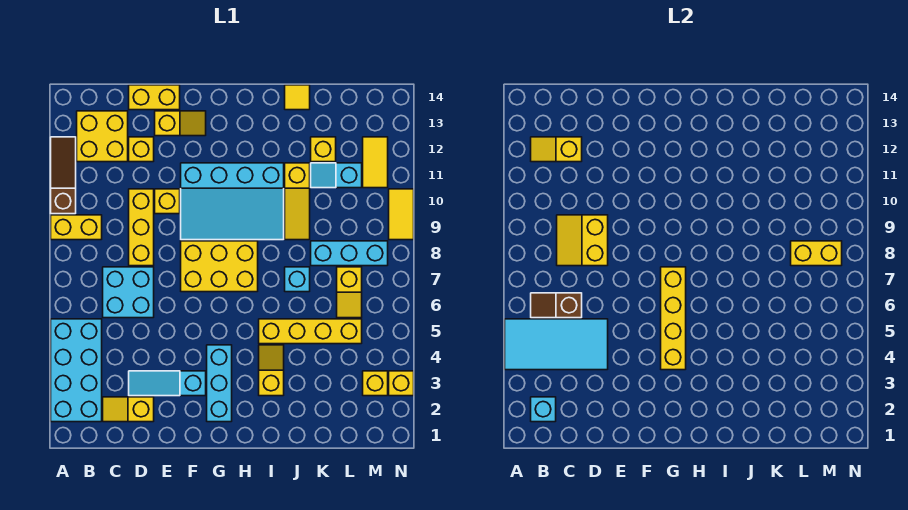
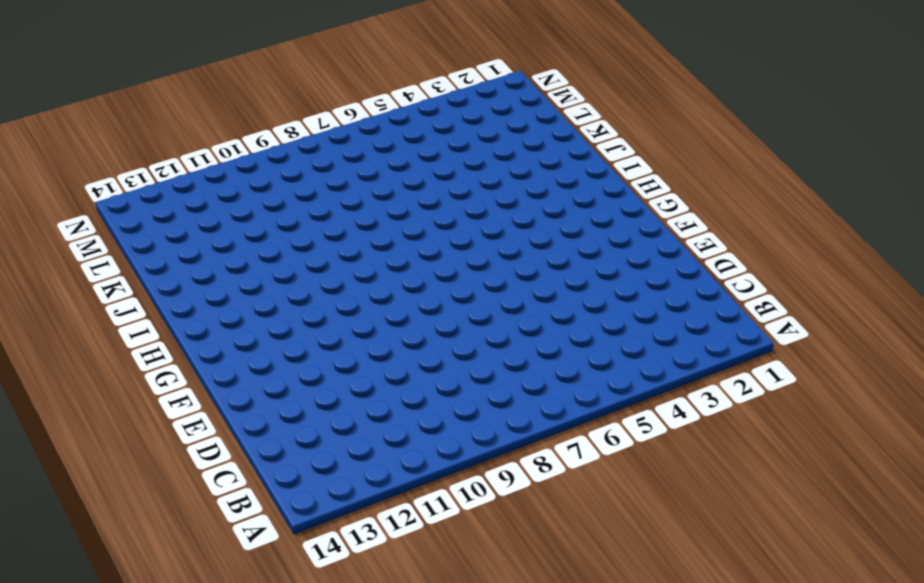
none -> cyan brick A2:B5 level 1
none -> yellow brick A9:B9 level 1
none -> brown slope A10:A12 level 1 top 10
none -> yellow brick B12:C13 level 1

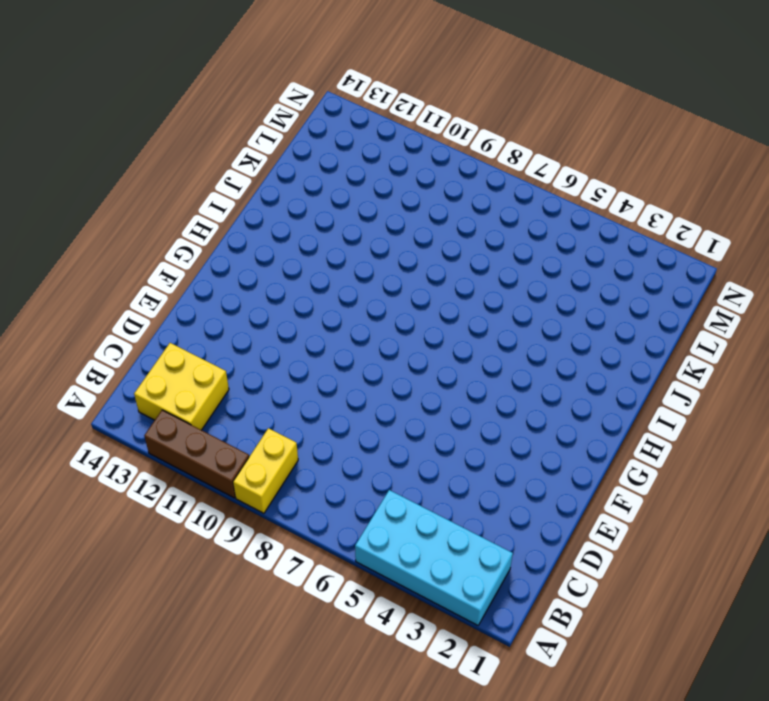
brown brick A10:A12 level 1 -> brown slope A10:A12 level 1 top 10
none -> yellow slope C2:D2 level 1 top D
none -> cyan brick C6:D7 level 1
none -> cyan slope D3:F3 level 1 top F
none -> yellow brick D8:D10 level 1

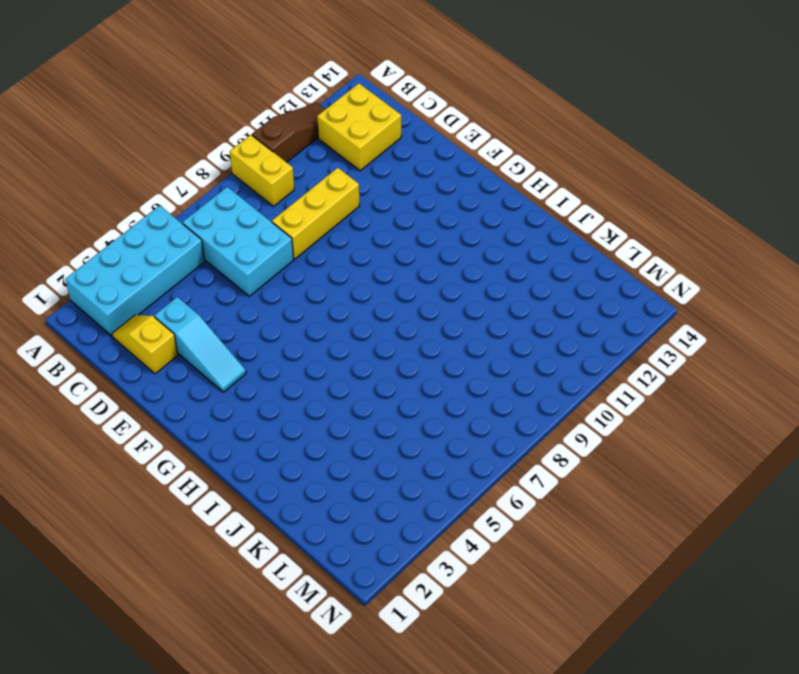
cyan brick B6:D7 level 1 -> cyan brick C6:D7 level 1
cyan slope D3:F3 level 1 top D -> cyan slope D3:F3 level 1 top F
none -> yellow brick D12 level 1
none -> yellow brick D14:E14 level 1
none -> yellow brick E10 level 1
none -> yellow slope E13:F13 level 1 top E

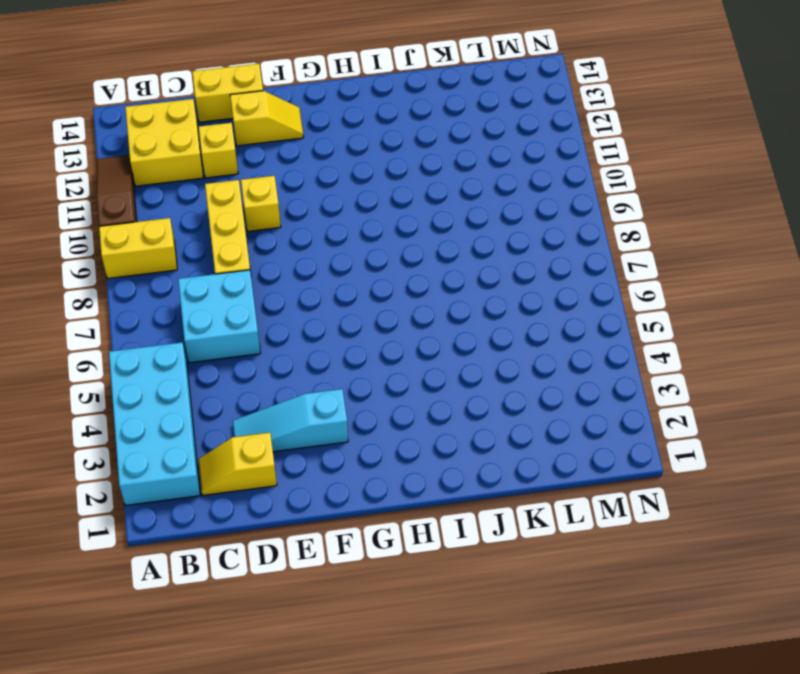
none -> yellow brick F7:H8 level 1
none -> cyan slope F9:I11 level 1 top 11
none -> cyan brick G2:G4 level 1
none -> yellow slope I3:I4 level 1 top 3

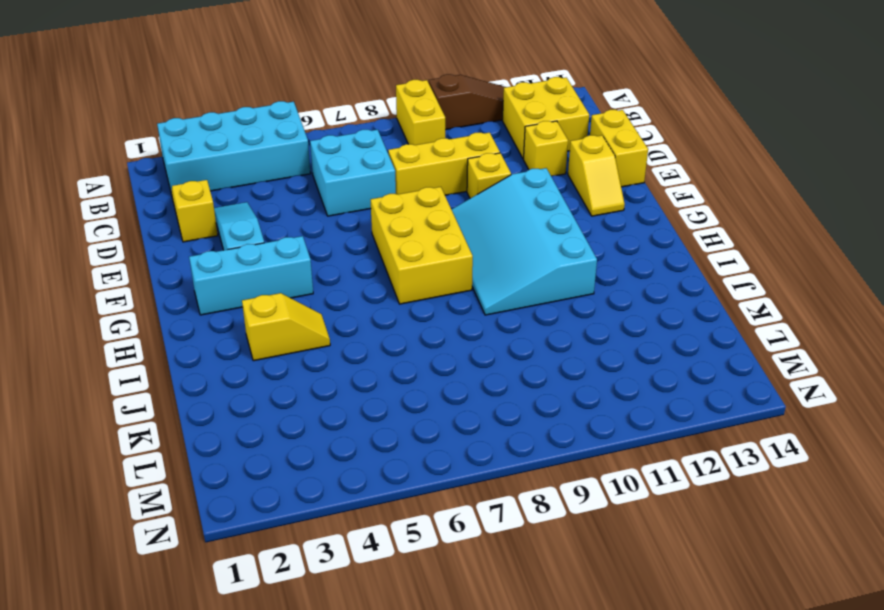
none -> yellow brick I5:L5 level 1
none -> cyan brick J7 level 1
none -> yellow slope J9:J11 level 1 top 11
none -> yellow tile J14 level 1

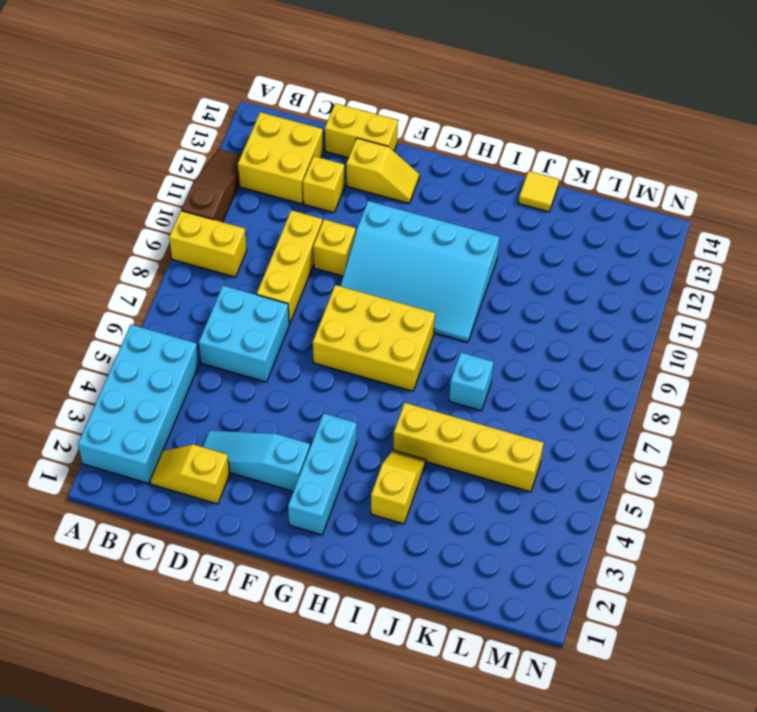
none -> yellow slope J9:J11 level 1 top 11
none -> cyan brick K8:M8 level 1
none -> cyan slope K11:L11 level 1 top L
none -> yellow brick K12 level 1

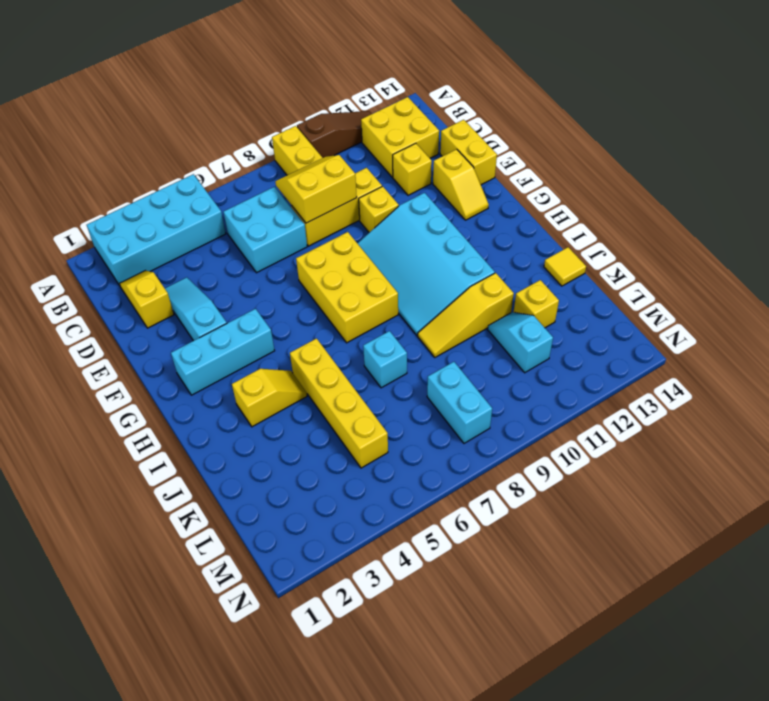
cyan brick L8:M8 level 1 -> cyan brick K8:M8 level 1
none -> yellow slope L6:L7 level 1 top 7
none -> yellow brick M3 level 1
none -> yellow tile M11:M12 level 1
none -> yellow brick N3 level 1

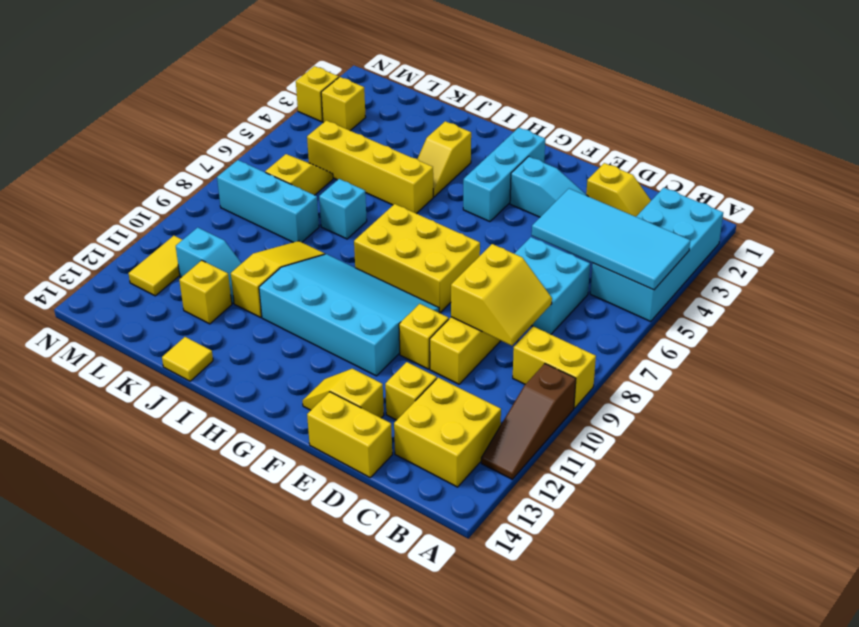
none -> yellow tile N9:N10 level 1
none -> cyan brick B2 level 2
none -> brown slope B6:C6 level 2 top C
none -> yellow slope B12:C12 level 2 top C

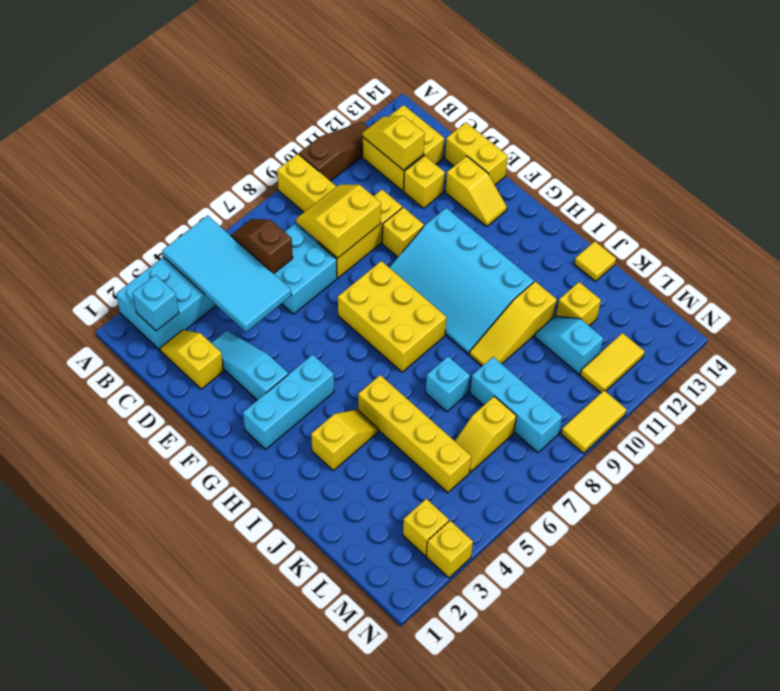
none -> yellow brick G4:G7 level 2
none -> yellow brick L8:M8 level 2

